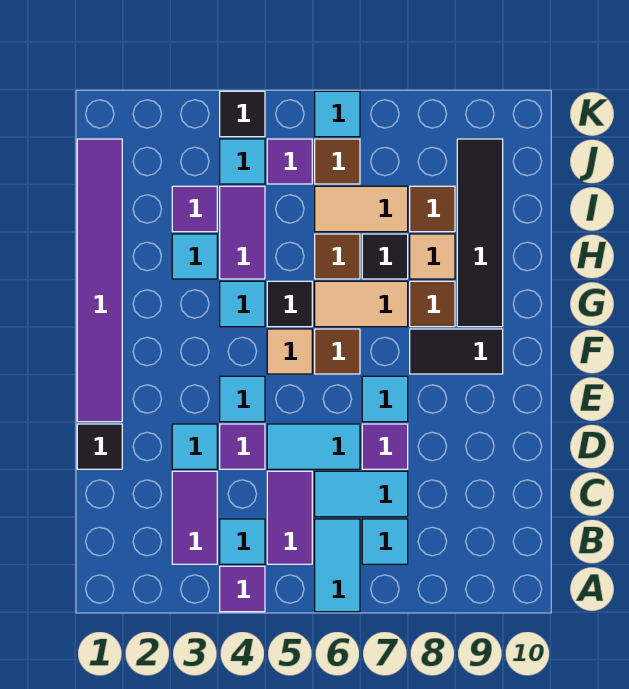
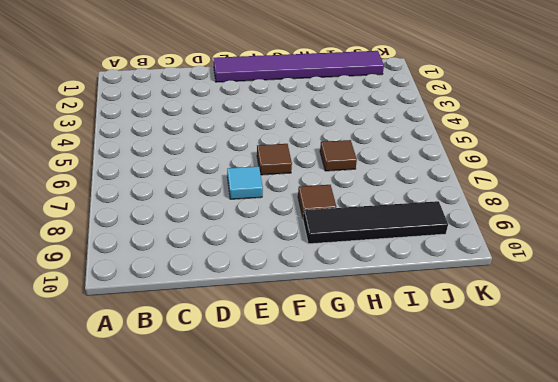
none -> purple tile A4 level 1
none -> cyan tile A6:B6 level 1
none -> purple tile B3:C3 level 1
none -> cyan tile B4 level 1

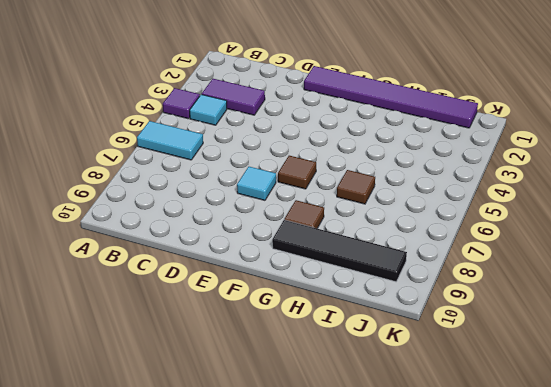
none -> purple tile B5:C5 level 1
none -> cyan tile B7 level 1
none -> cyan tile C6:C7 level 1
none -> black tile D1 level 1

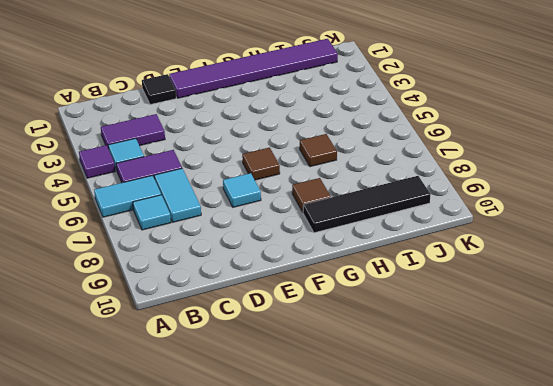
none -> cyan tile D3 level 1
none -> purple tile D4 level 1
none -> cyan tile D5:D6 level 1
none -> purple tile D7 level 1

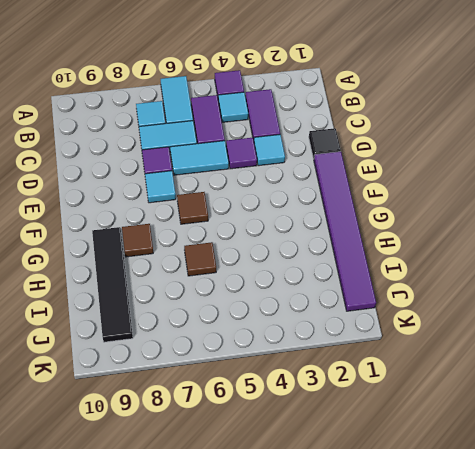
none -> cyan tile E4 level 1
none -> tan tile F5 level 1
none -> black tile F8:F9 level 1
none -> cyan tile G4 level 1

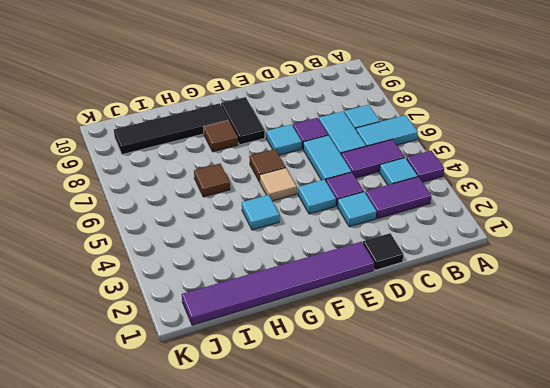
none -> black tile G5 level 1
none -> tan tile G6:G7 level 1
none -> cyan tile H3 level 1
none -> purple tile H4:I4 level 1

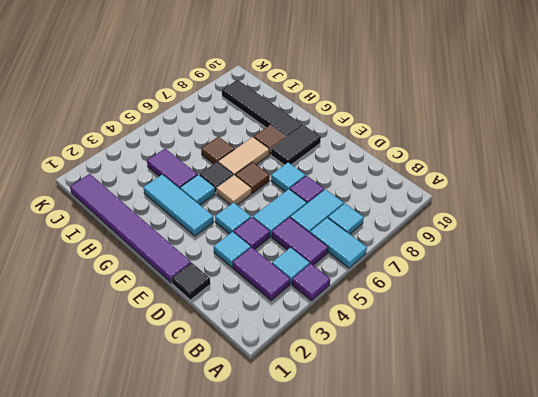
cyan tile F3:H3 level 1 -> cyan tile H3 level 1
none -> black tile H7 level 1
none -> tan tile H8 level 1
none -> purple tile I3 level 1
none -> tan tile I6:I7 level 1

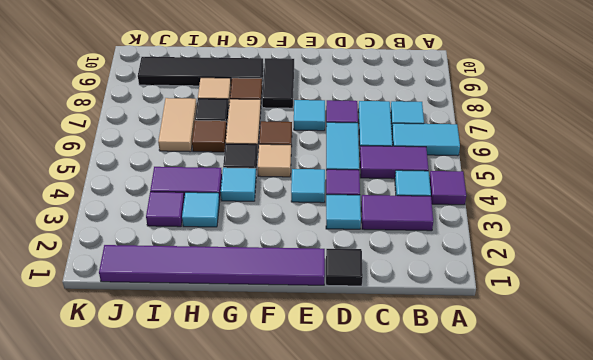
none -> brown tile I8 level 1
none -> cyan tile J4 level 1
none -> purple tile J5 level 1
none -> brown tile J6 level 1

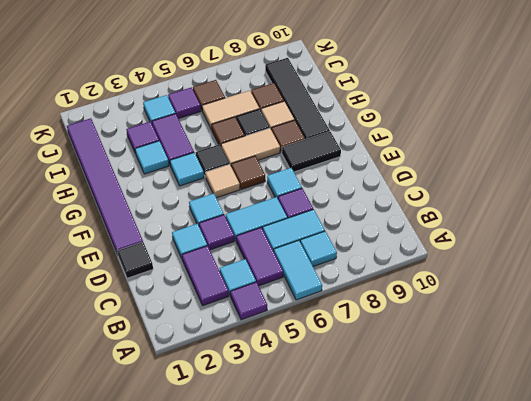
none -> black tile K4 level 1
none -> cyan tile K6 level 1

